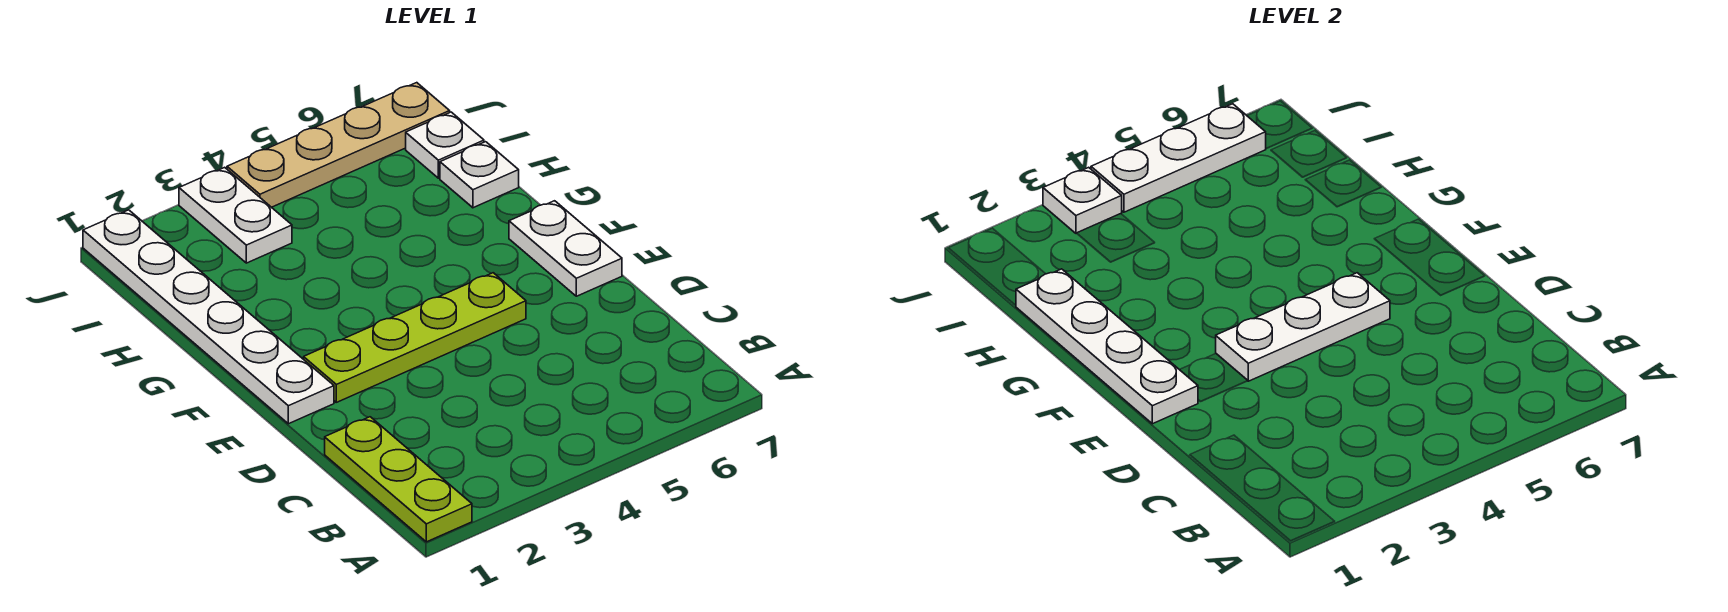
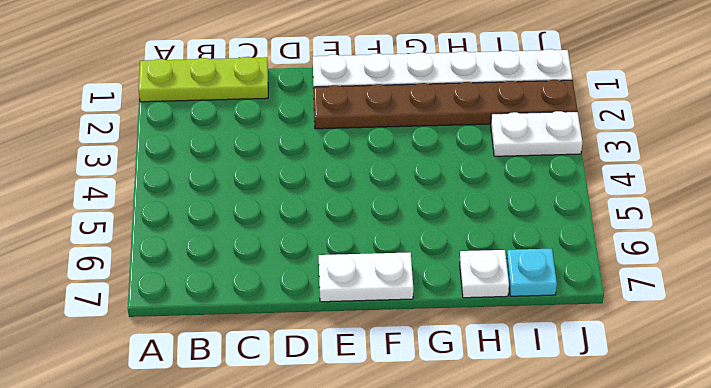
brown plate E2:J2 level 1 -> lime plate E2:E5 level 1
cyan plate I7 level 1 -> white plate I7 level 1
none -> tan plate J4:J7 level 1
none -> white plate E1:H1 level 2
none -> white plate E3:E5 level 2

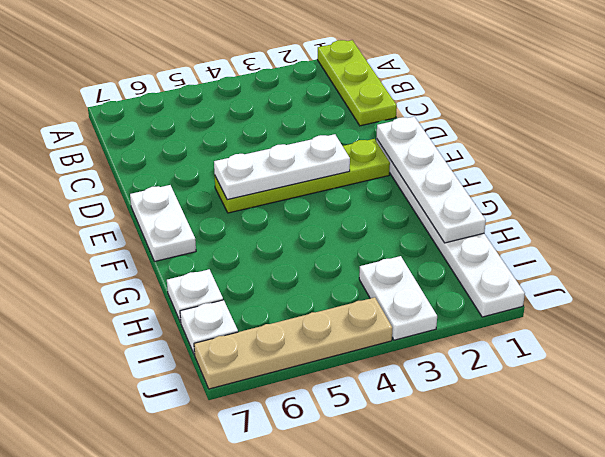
none -> white plate J3 level 2
none -> white plate J4:J6 level 2

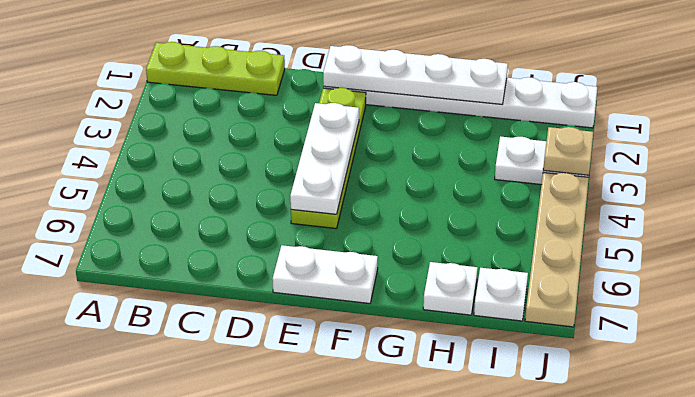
tan plate J3 level 2 -> white plate J3 level 2
none -> white plate J4:J6 level 2

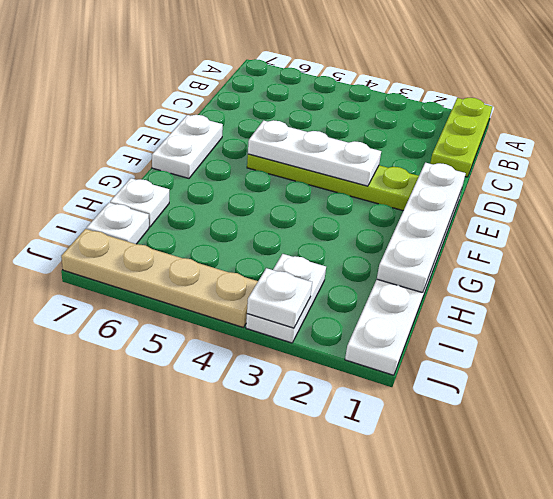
none -> white plate J4:J6 level 2

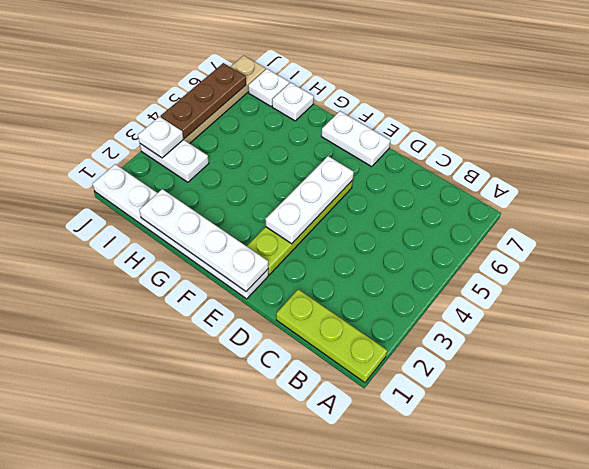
brown plate J4:J6 level 2 -> white plate J4:J6 level 2

